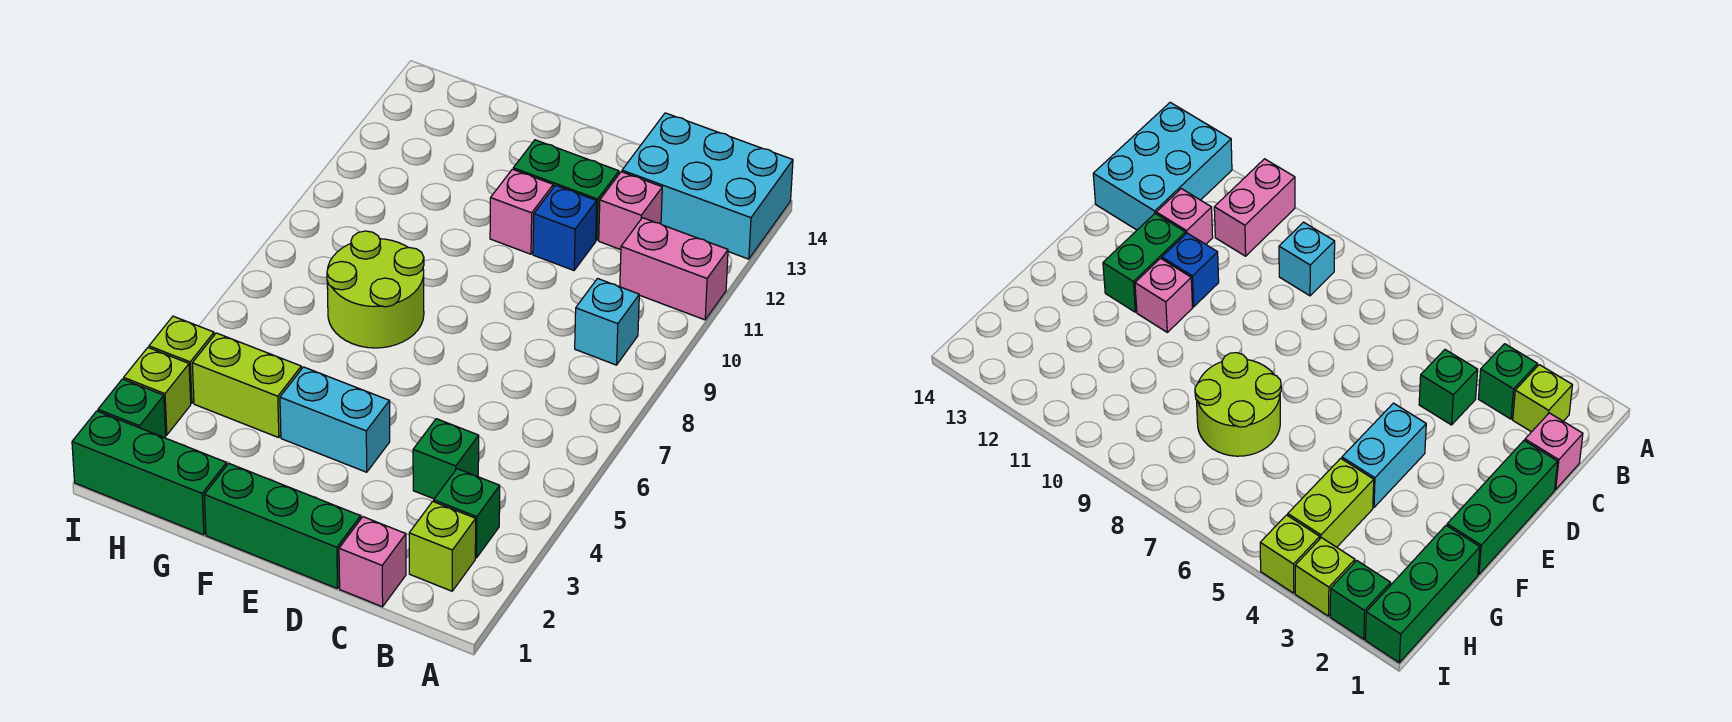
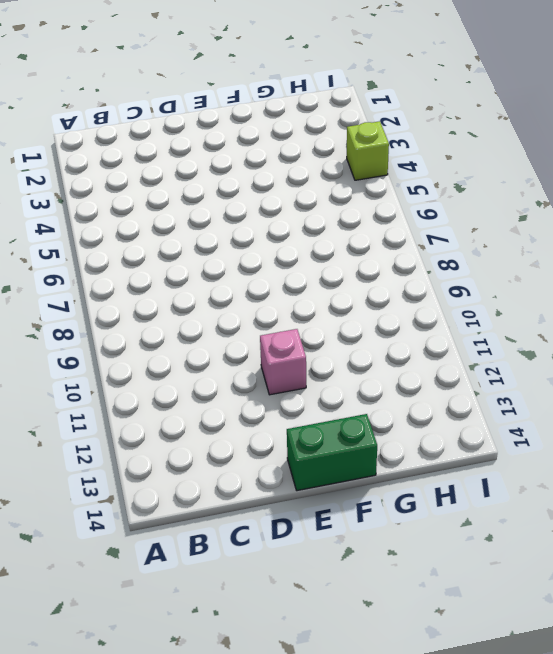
green brick E14:F14 level 1 -> green brick D12:E12 level 1
none -> pink brick A11:B11 level 1
none -> cyan brick A13:C14 level 1
none -> lime brick B2 level 1

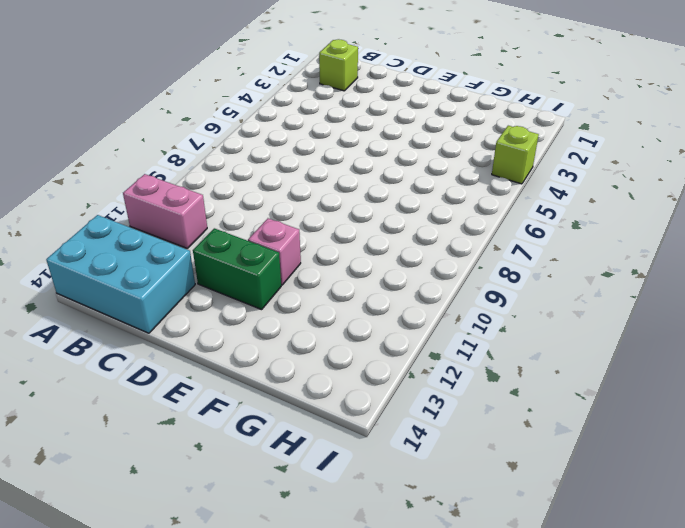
none -> green brick B3 level 1
none -> cyan brick B9 level 1
none -> pink brick C1 level 1

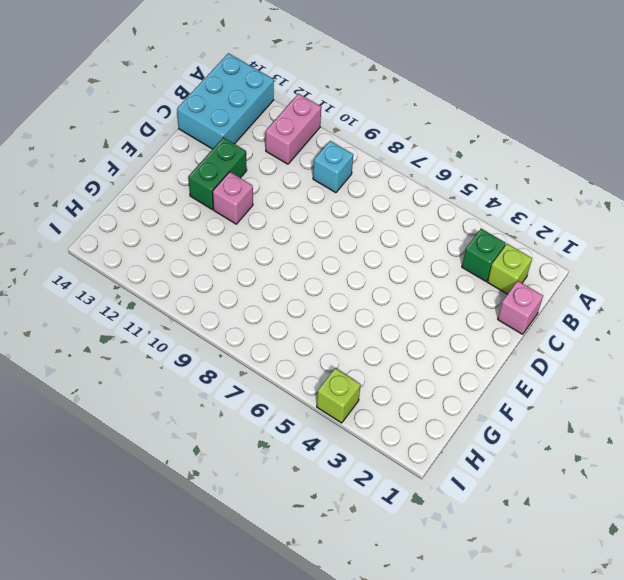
none -> green brick C4 level 1
none -> pink brick C12 level 1
none -> green brick D1:F1 level 1

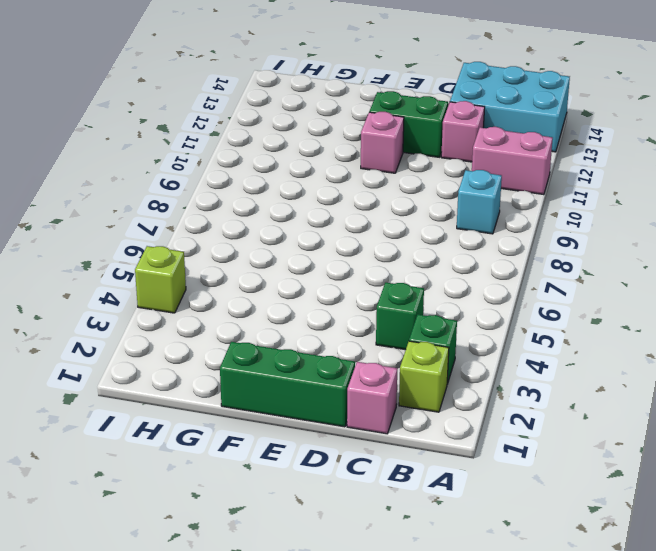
none -> blue brick D11 level 1
none -> cyan brick E4:F4 level 1
none -> lime round brick F7:G8 level 1

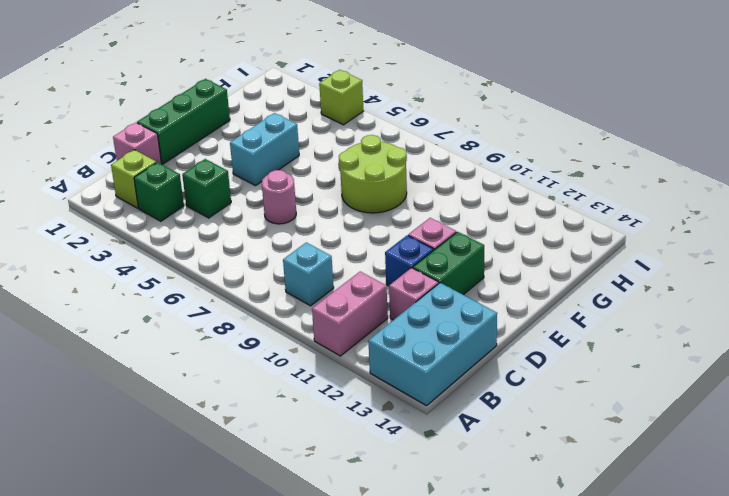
pink round brick D6 level 1 -> none
none -> green brick G1:I1 level 1
none -> lime brick G4:H4 level 1
none -> green brick I2 level 1

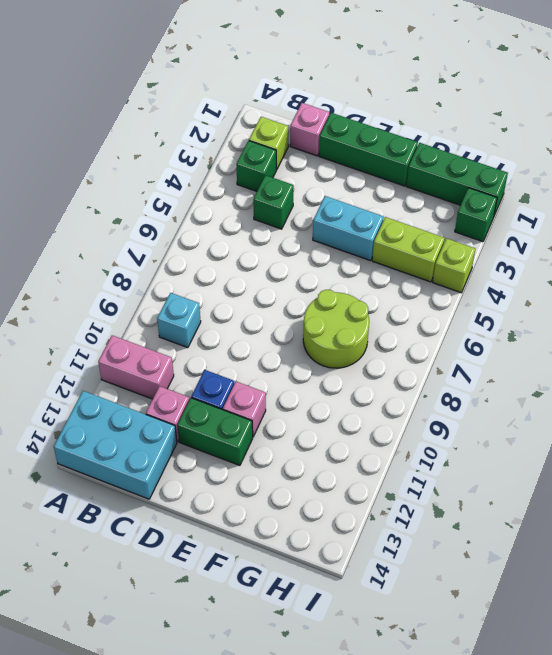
none -> lime brick I3 level 1

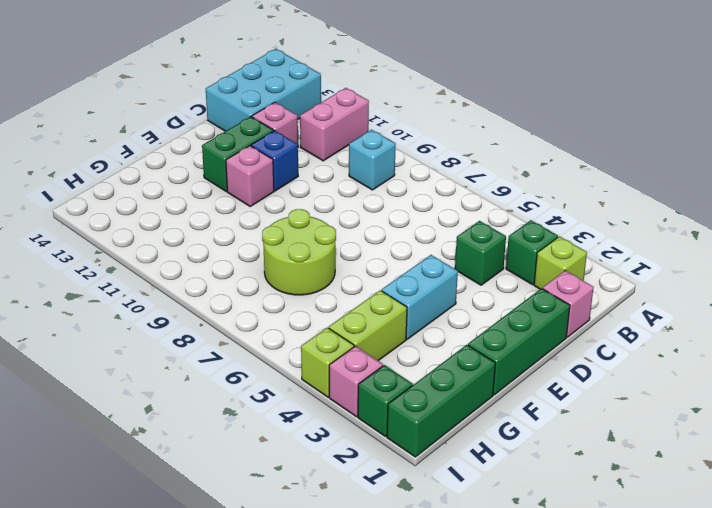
pink brick I3 level 1 -> lime brick I3 level 1

